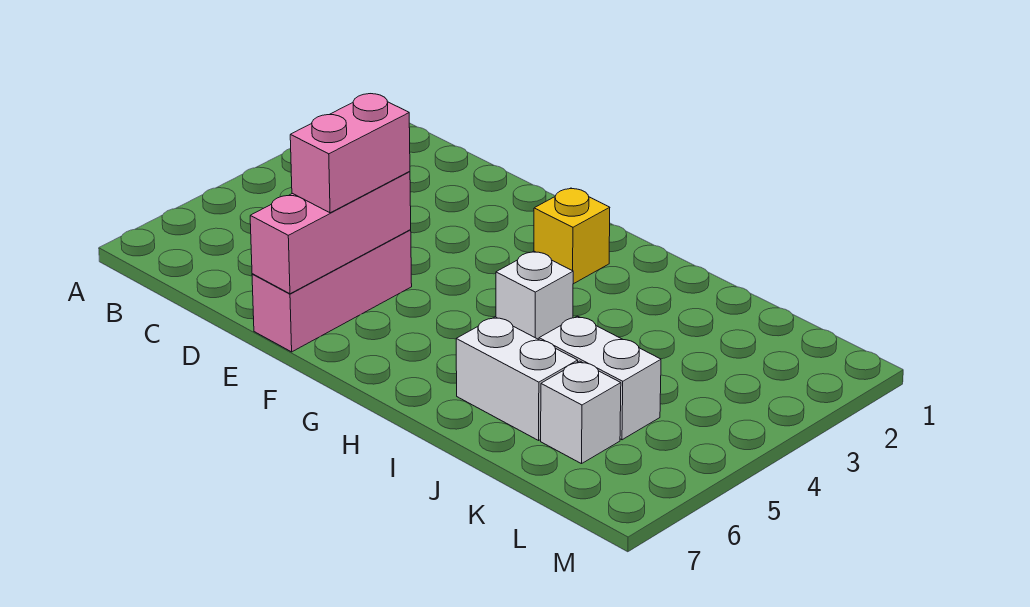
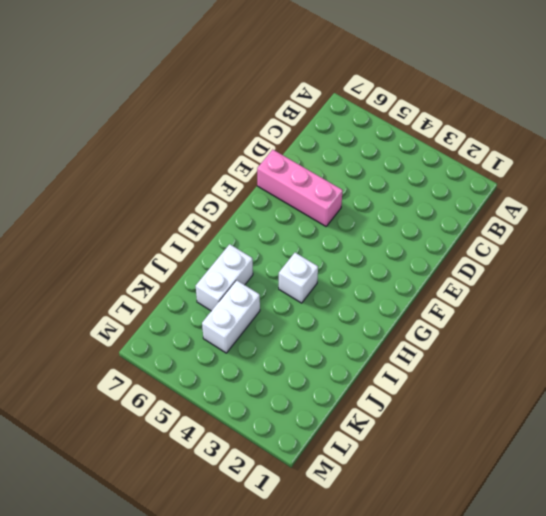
none -> yellow brick G2 level 1
none -> white brick K6 level 1

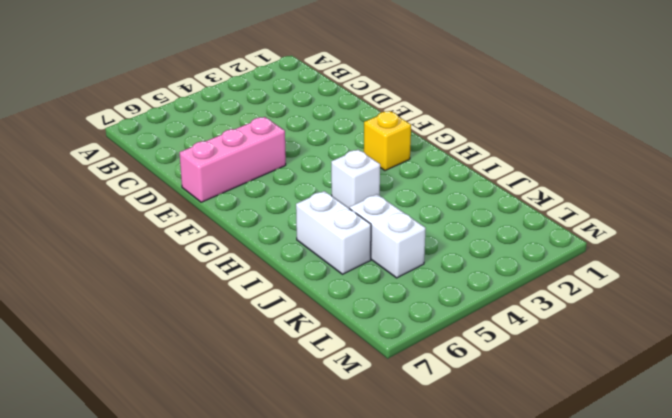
none -> white brick K6 level 1
none -> pink brick E5:E7 level 2

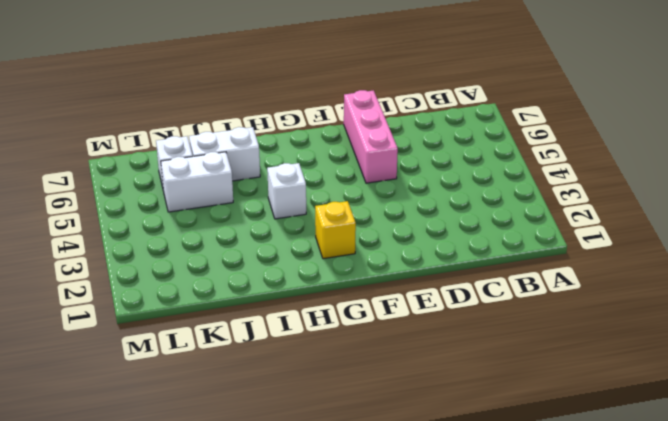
none -> pink brick E5:E7 level 2
none -> pink brick E5:E6 level 3

